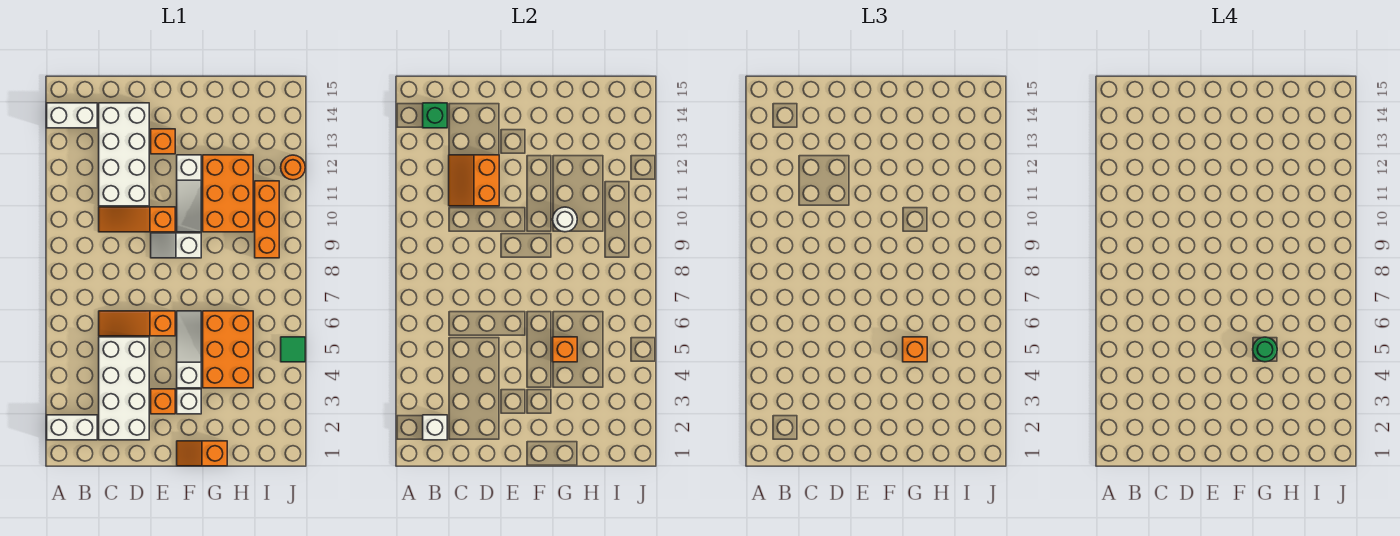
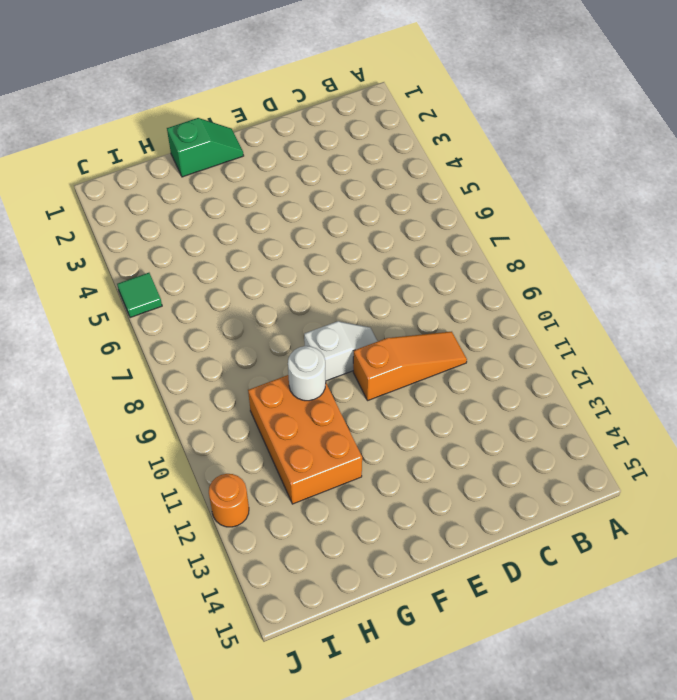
green slope F1:G1 level 1 top G -> orange slope F1:G1 level 1 top G
none -> white brick A2:B2 level 1
none -> white brick A14:B14 level 1
none -> white brick C2:D5 level 1

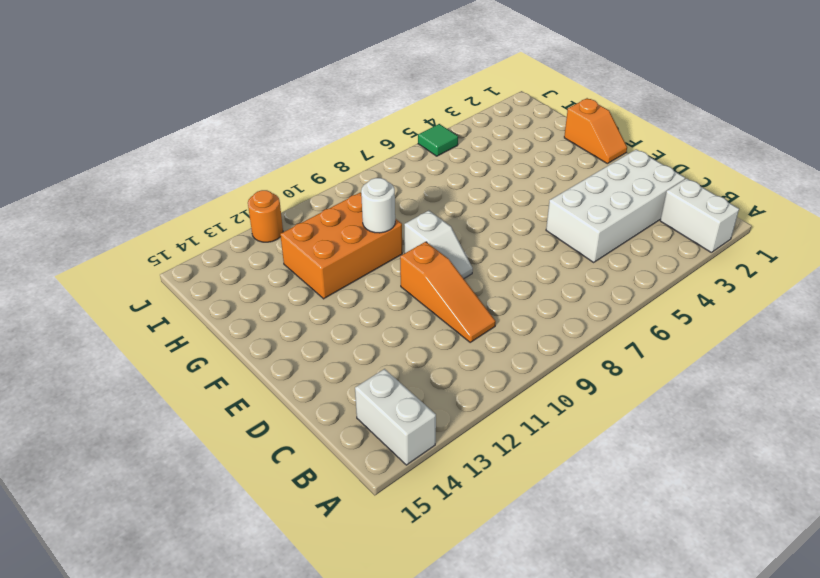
none -> orange slope C6:E6 level 1 top E
none -> white brick C11:D14 level 1
none -> orange brick E3 level 1

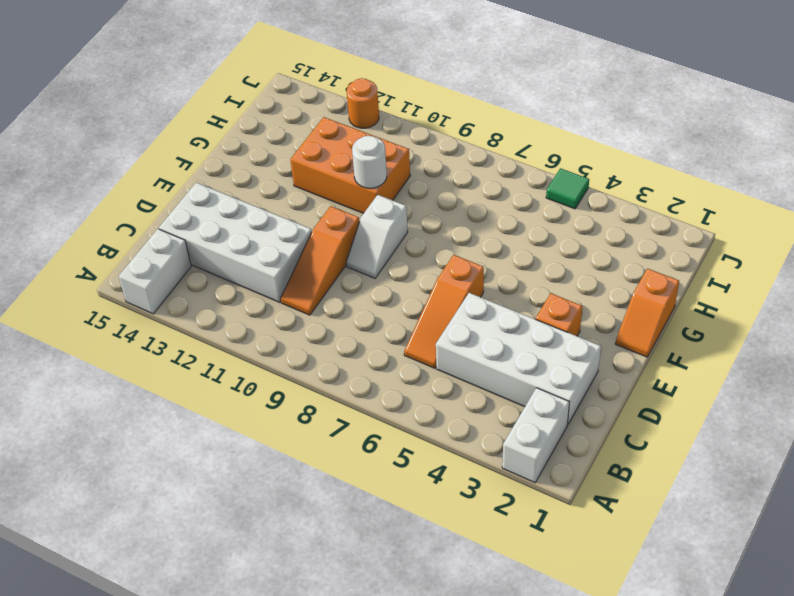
none -> orange brick E13 level 1
none -> white brick F3 level 1
none -> white slope F4:F6 level 1 top 4

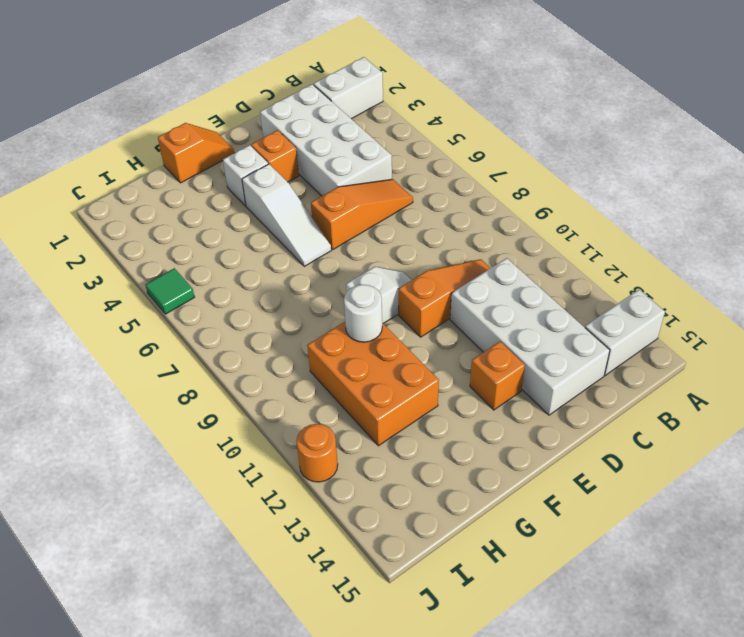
none -> white slope F10:F12 level 1 top 12
none -> orange brick G4:H6 level 1
none -> orange brick I9:I11 level 1

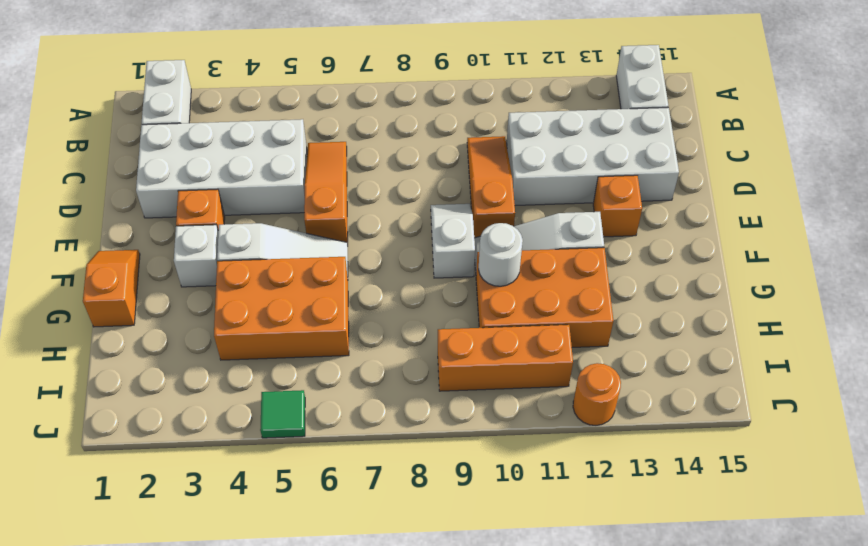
none -> white brick B2 level 2
none -> green brick B14 level 2
none -> orange slope C11:D12 level 2 top D

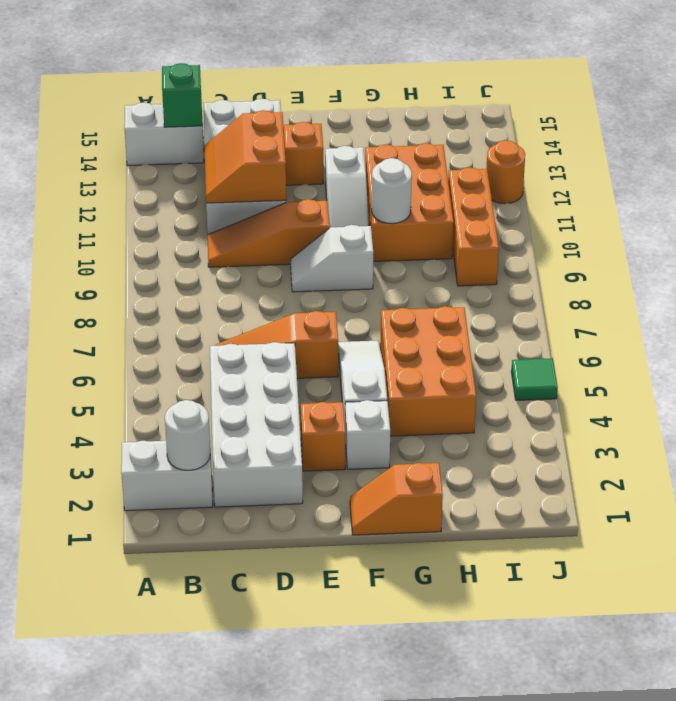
white round brick B2 level 2 -> white brick B2 level 2
none -> orange brick G5 level 2
none -> orange brick G5 level 3
none -> green round brick G5 level 4

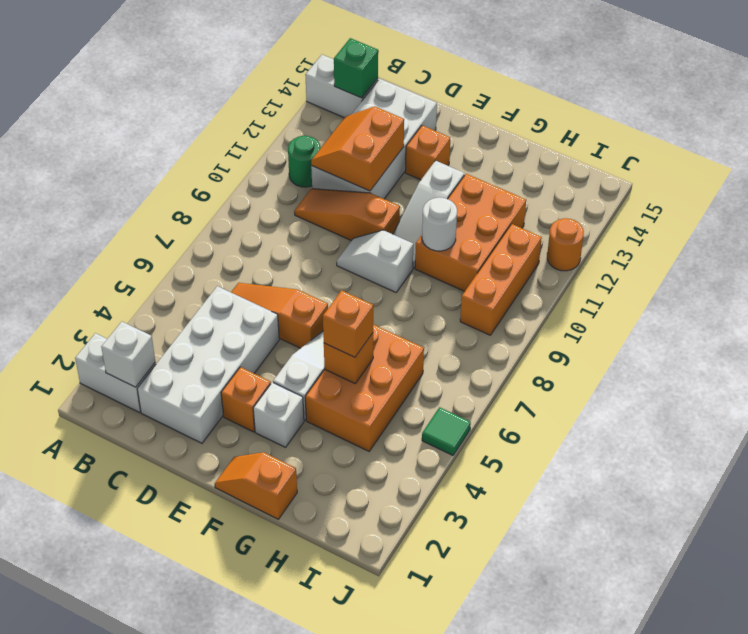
green round brick B11 level 1 -> green round brick G5 level 4

